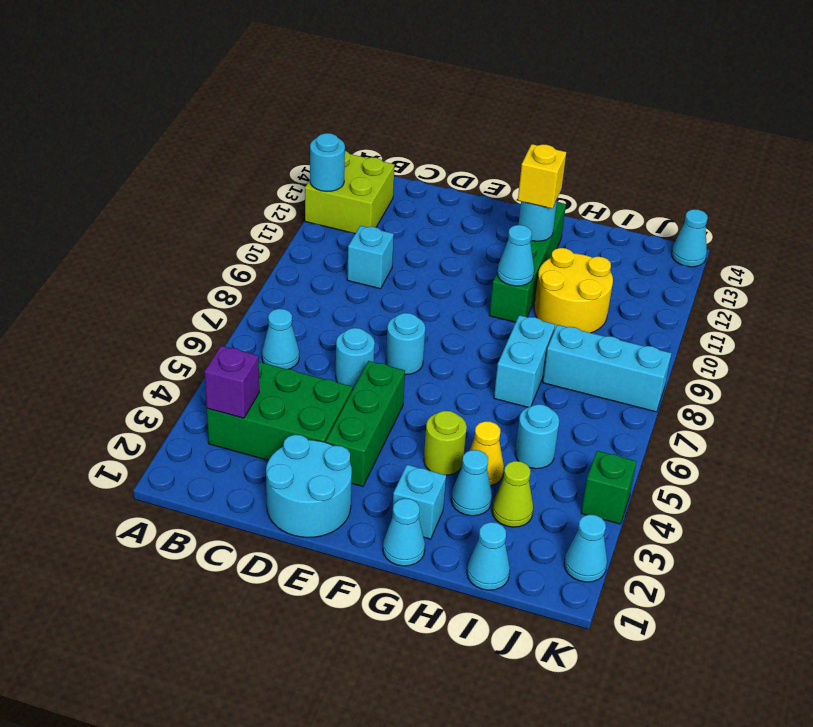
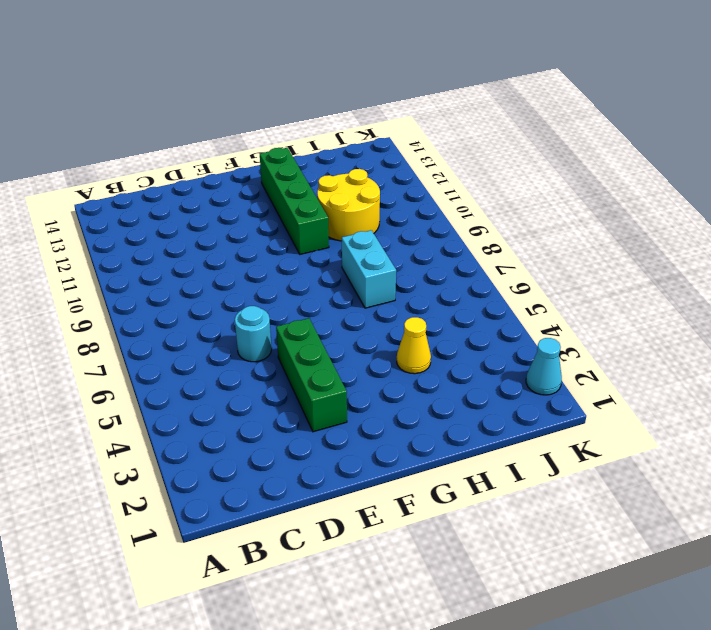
none -> lime brick A12:B13 level 1
none -> green brick B3:D4 level 1
none -> cyan cone B6 level 1

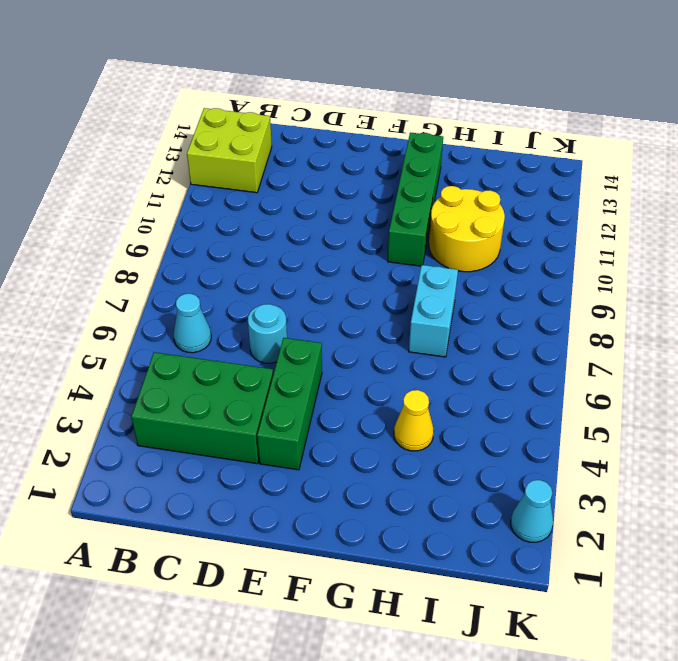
none -> cyan brick C10 level 1
none -> cyan round brick D1:E2 level 1
none -> cyan round brick E7 level 1

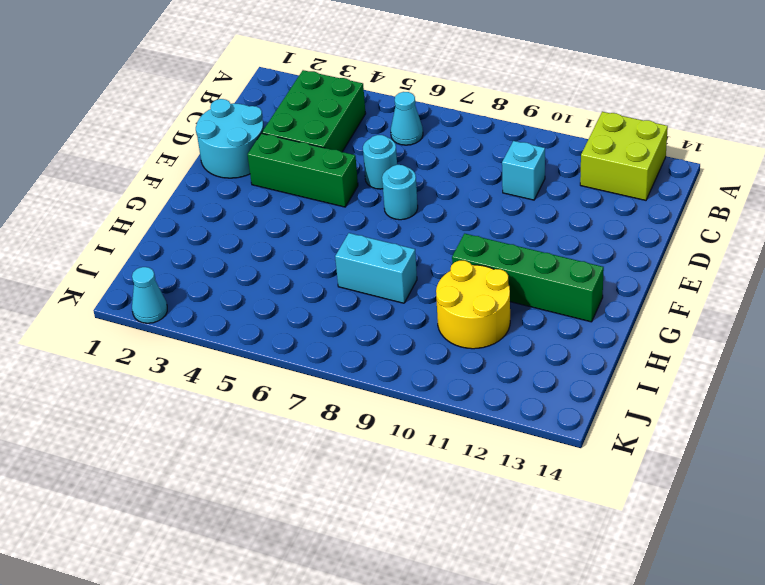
none -> cyan cone G1 level 1
none -> cyan brick G2 level 1
none -> lime round brick G4 level 1

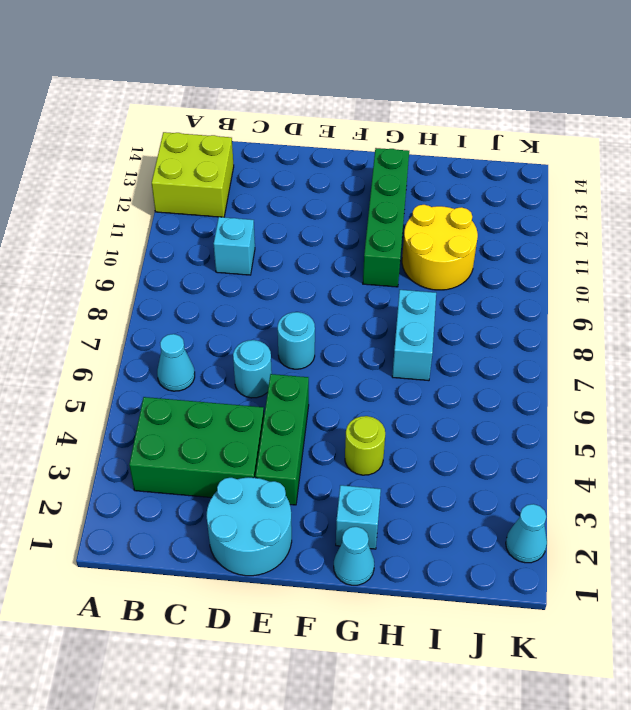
none -> cyan cone H3 level 1
none -> yellow cone H4 level 1
none -> cyan cone I1 level 1

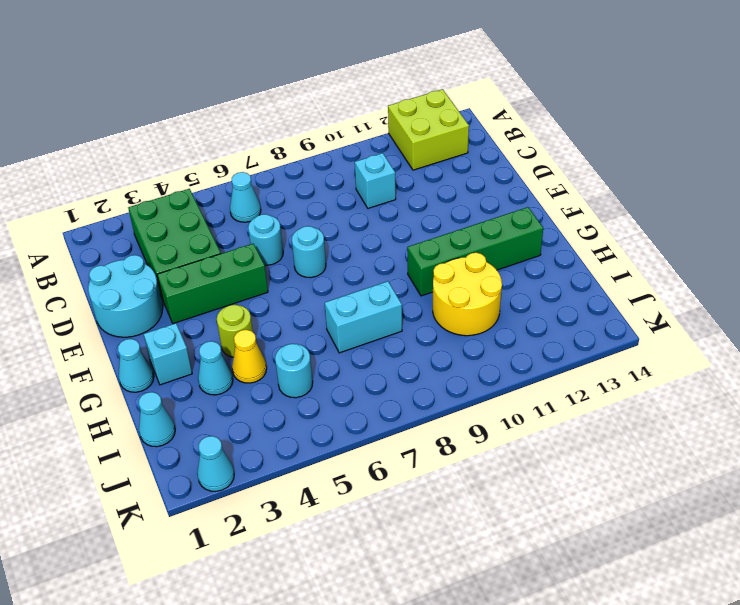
none -> lime cone I3 level 1
none -> cyan brick I8:K8 level 1
none -> green brick K4 level 1

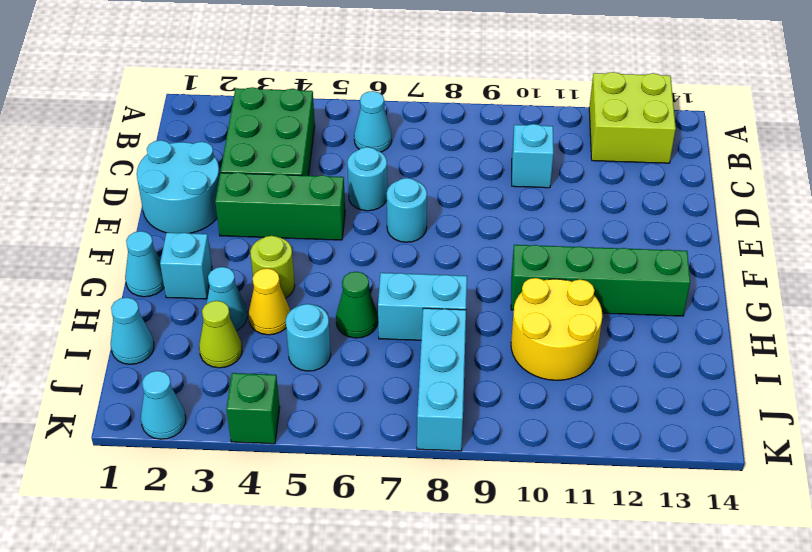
green cone H6 level 1 -> none
none -> cyan cone K14 level 1
none -> cyan round brick A12 level 2
none -> purple brick B3 level 2

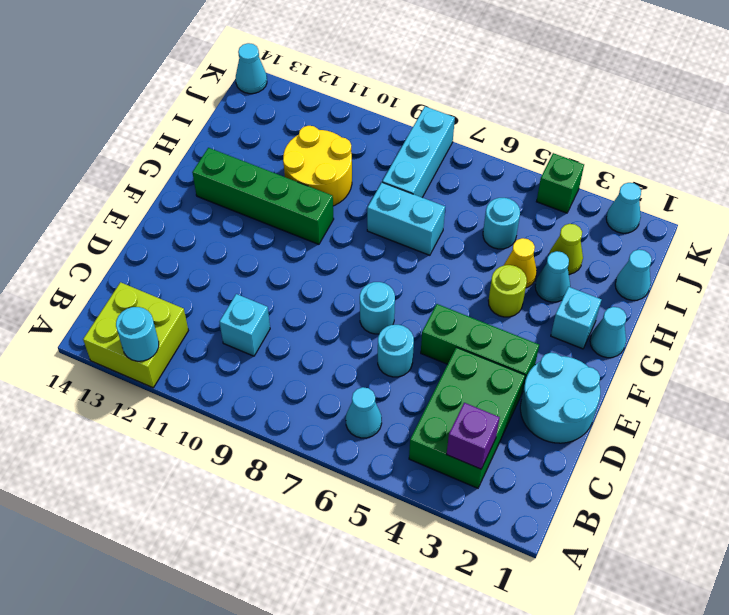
none -> cyan cone G10 level 2
none -> cyan round brick G12 level 2
none -> yellow brick G12 level 3

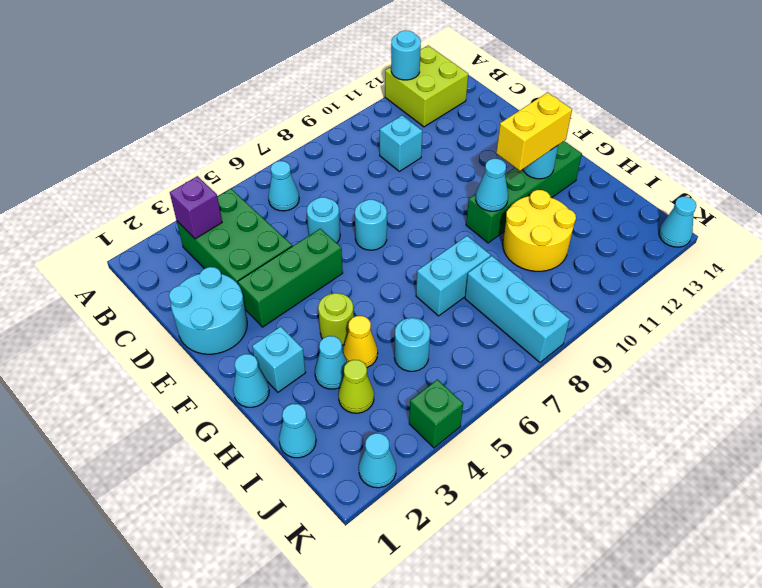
yellow brick G11:G12 level 3 -> yellow brick G12 level 3

